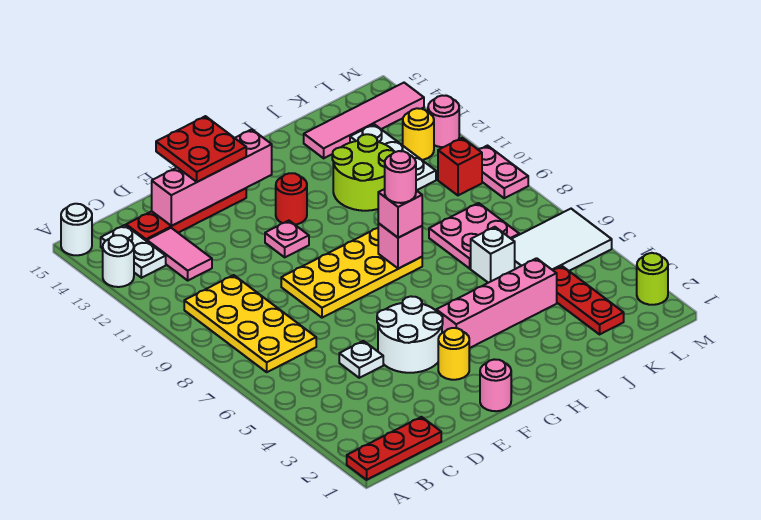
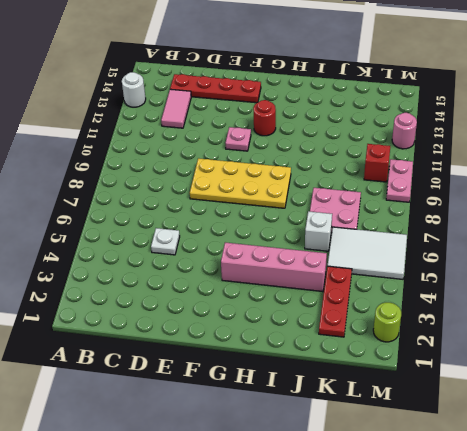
none -> red plate A1:C1 level 1
none -> white round brick A15 level 1
none -> yellow plate B7:C10 level 1
none -> white plate B13:B14 level 1

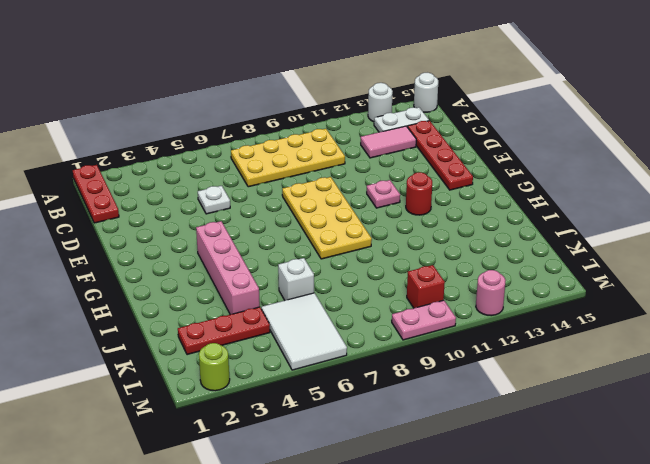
none -> white round brick E4:F5 level 1
none -> pink round brick F1 level 1
none -> yellow round brick F3 level 1
none -> lime round brick I11:J12 level 1

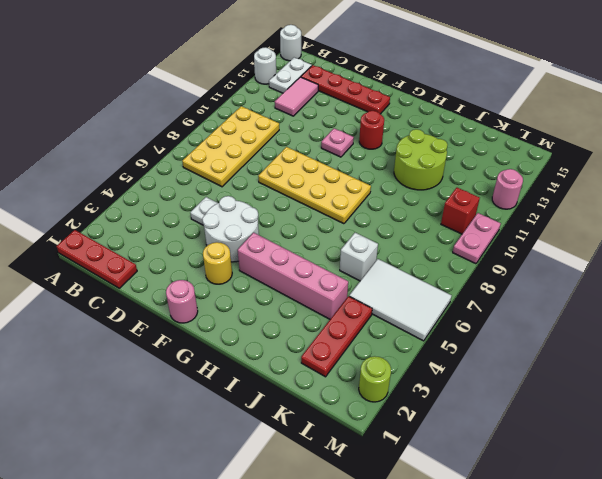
none -> pink plate J7:K8 level 1
none -> pink tile J14:M14 level 1
none -> white plate K11:K13 level 1
none -> yellow round brick L12 level 1

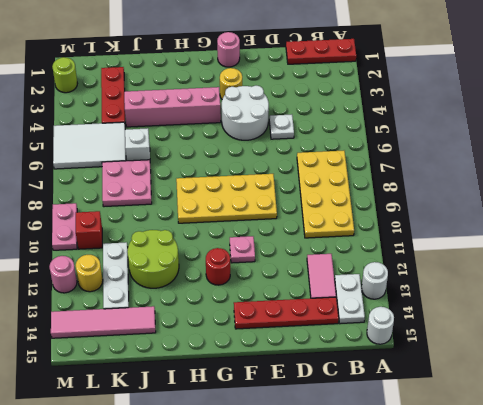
none -> pink brick D14:G14 level 2
none -> pink brick H8 level 2
none -> red plate E14:F15 level 3
none -> pink brick H8 level 3

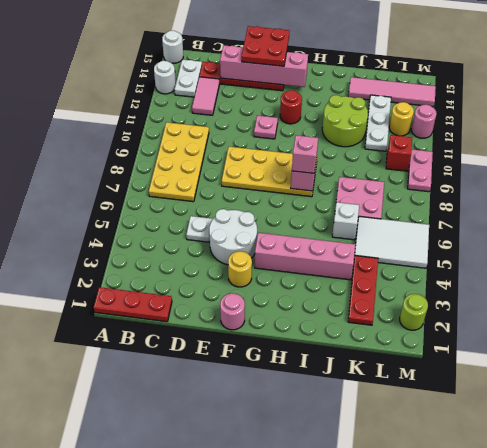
none -> pink round brick H8 level 4

